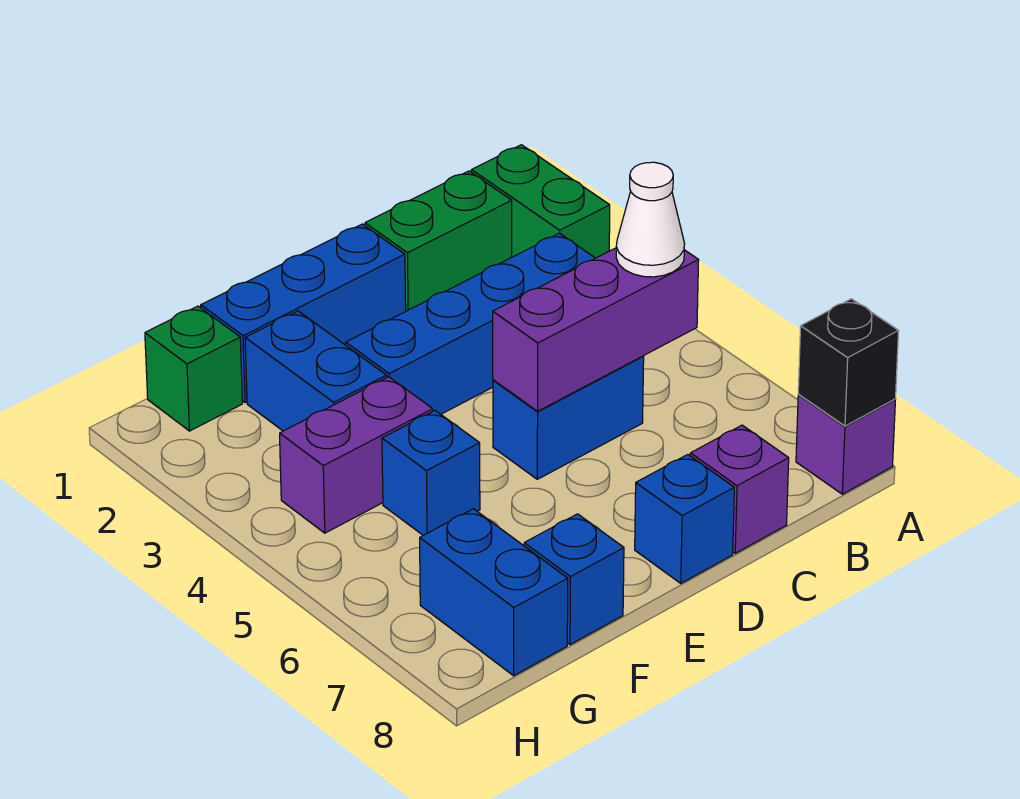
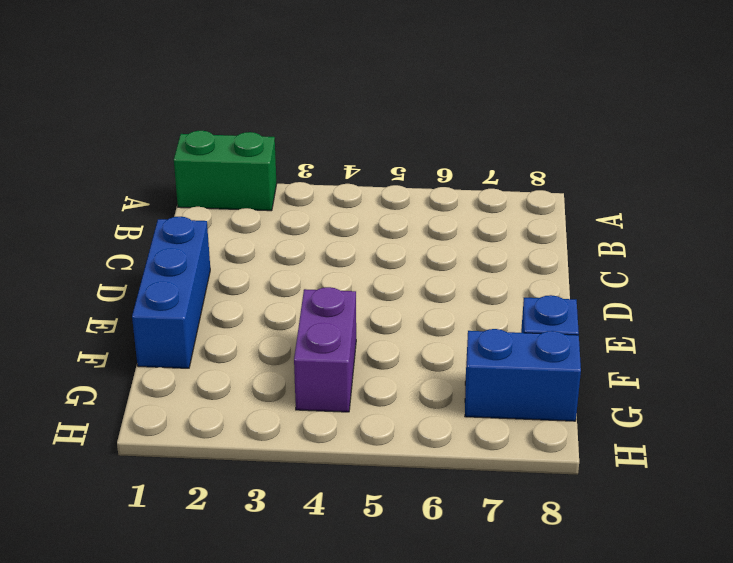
none -> purple brick A8 level 1
none -> green brick B1:C1 level 1
none -> blue brick B3:E3 level 1

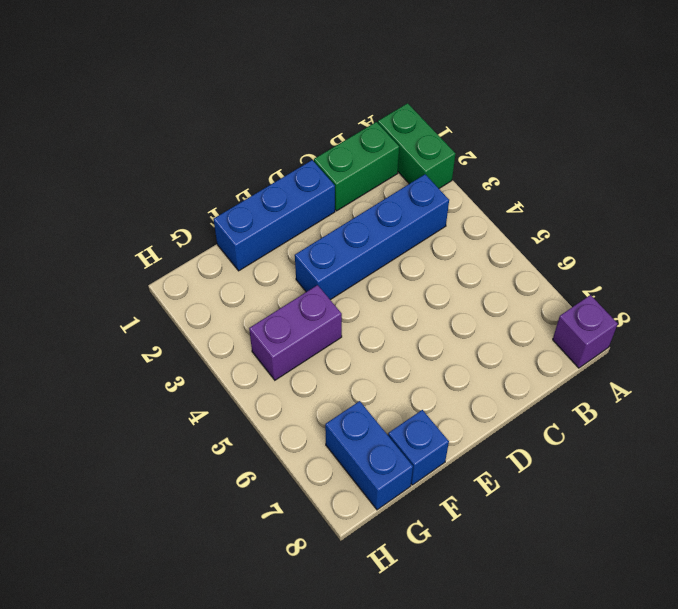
none -> blue brick C5:D5 level 1
none -> purple brick C8 level 1
none -> blue brick D8 level 1

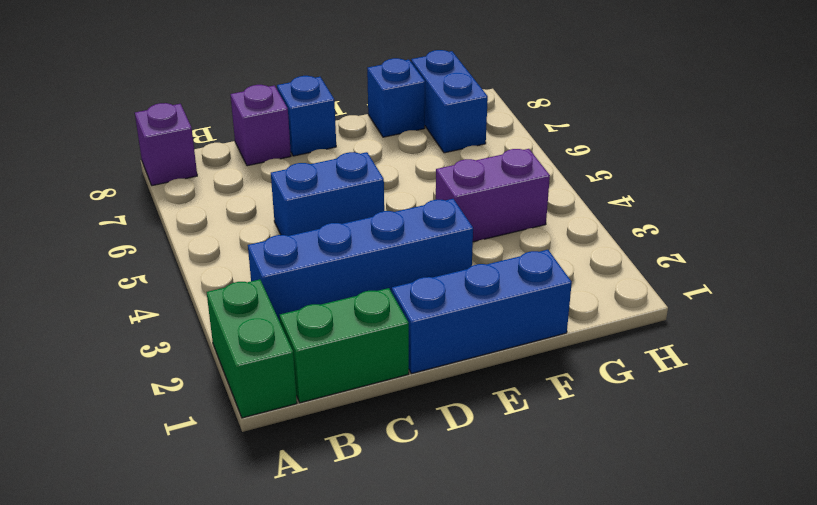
none -> blue brick F2:F3 level 1
none -> blue brick F5 level 1
none -> green brick G1 level 1

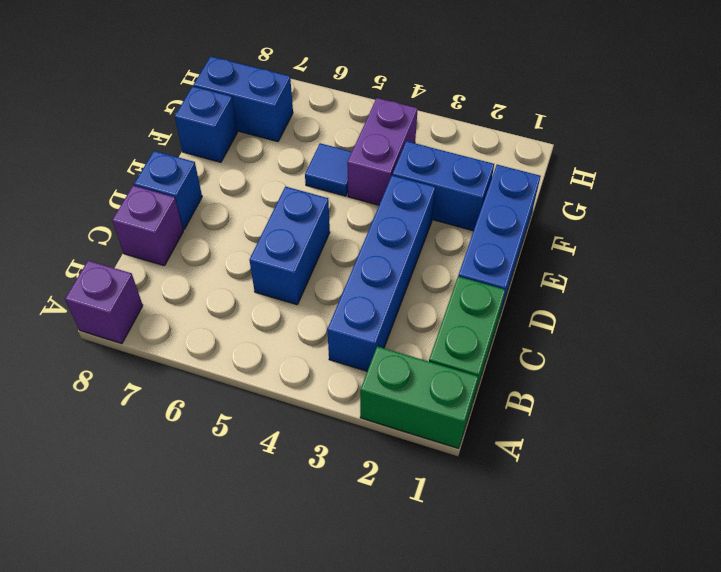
blue tile F5 level 1 -> blue brick F5 level 1
none -> green brick G1 level 1
none -> black brick A8 level 2
none -> purple brick B5:D5 level 2

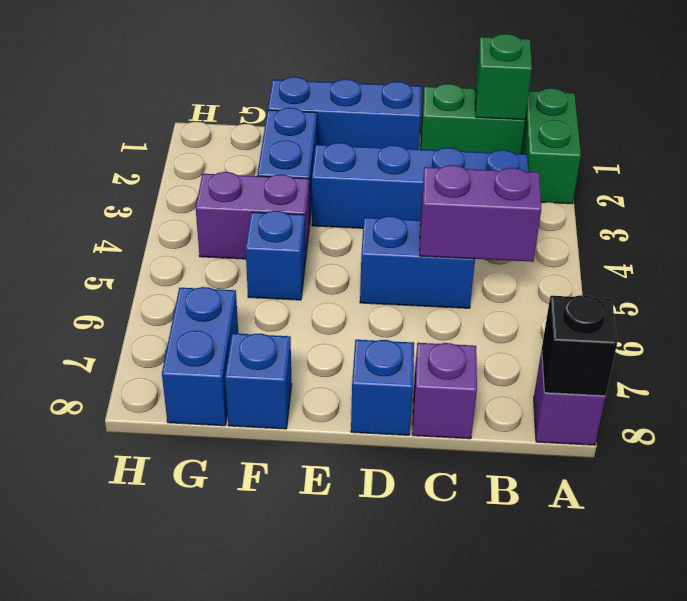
green brick B1 level 2 -> green brick G1 level 1
purple brick B5:C5 level 2 -> purple brick B5:D5 level 2
none -> white cone B5 level 3

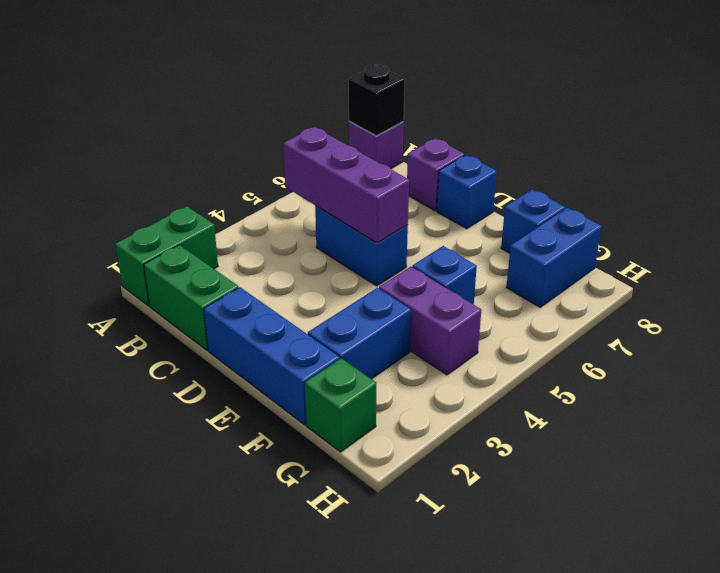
none -> blue brick B3:E3 level 1
none -> white cone B5 level 3

